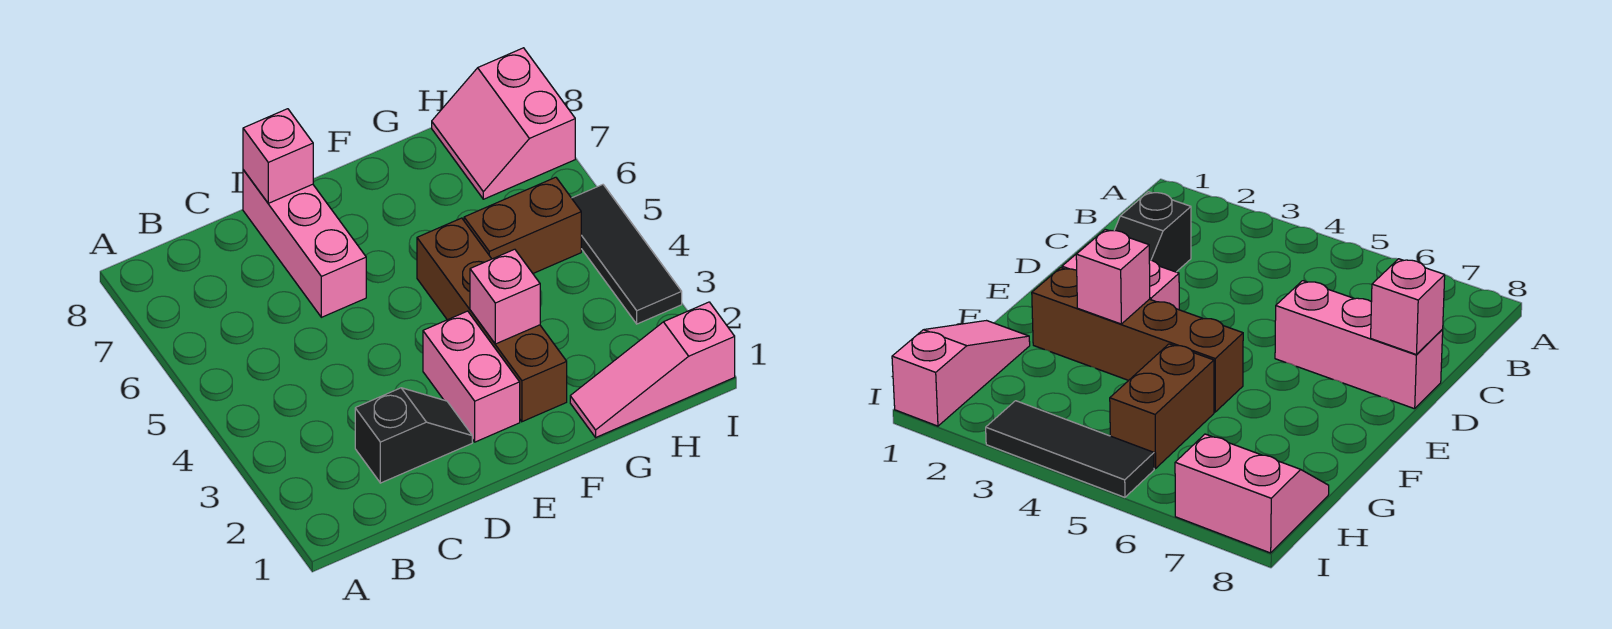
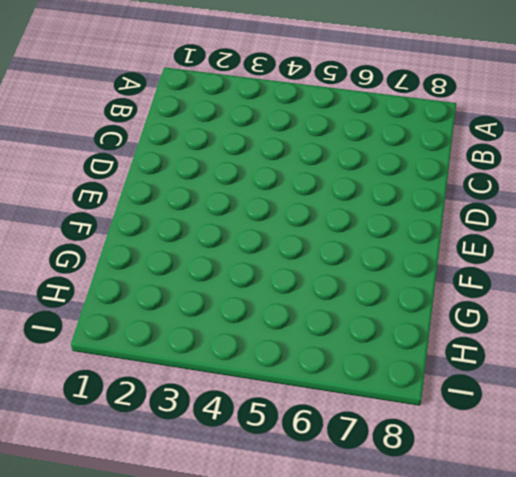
none -> black slope C2:D2 level 1 top C
none -> pink brick D6:D8 level 1

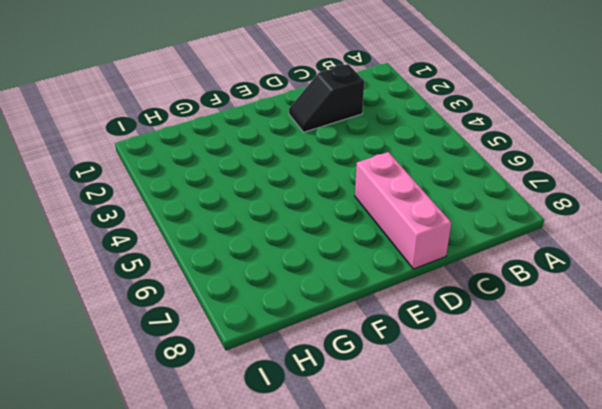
none -> pink brick E2:E3 level 1
none -> brown brick F2:F5 level 1

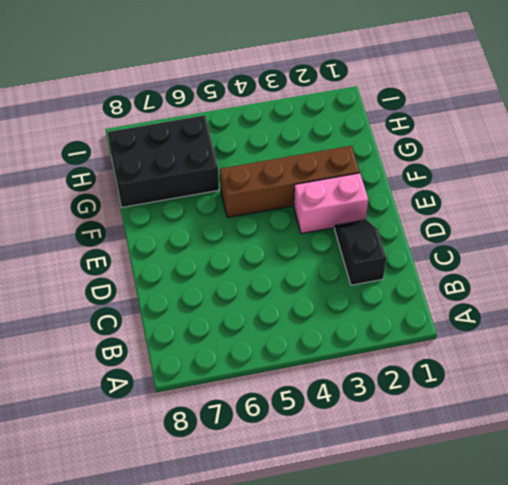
black brick G6:H8 level 1 -> pink slope H7:I8 level 1 top I
none -> pink brick D6:D8 level 1
none -> pink slope G1:I1 level 1 top I

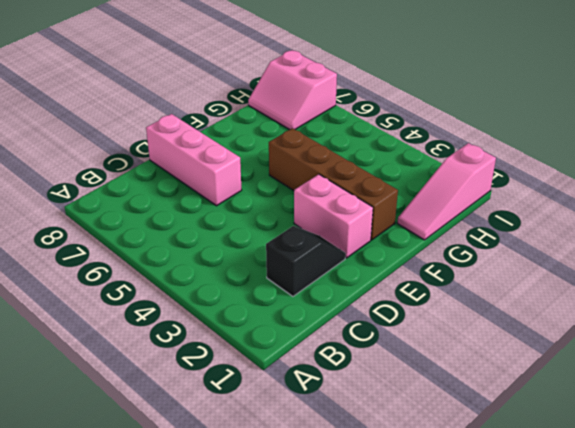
none -> brown brick G5:H5 level 1
none -> black tile I3:I5 level 1

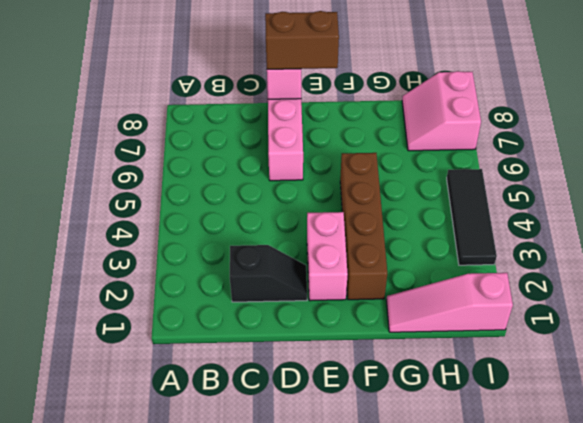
brown brick D8:E8 level 3 -> brown brick G5:H5 level 1
none -> pink brick F3 level 2

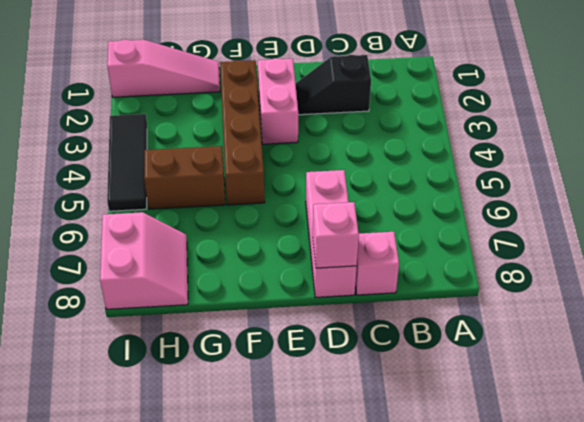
pink brick C8 level 1 -> pink brick F3 level 2

